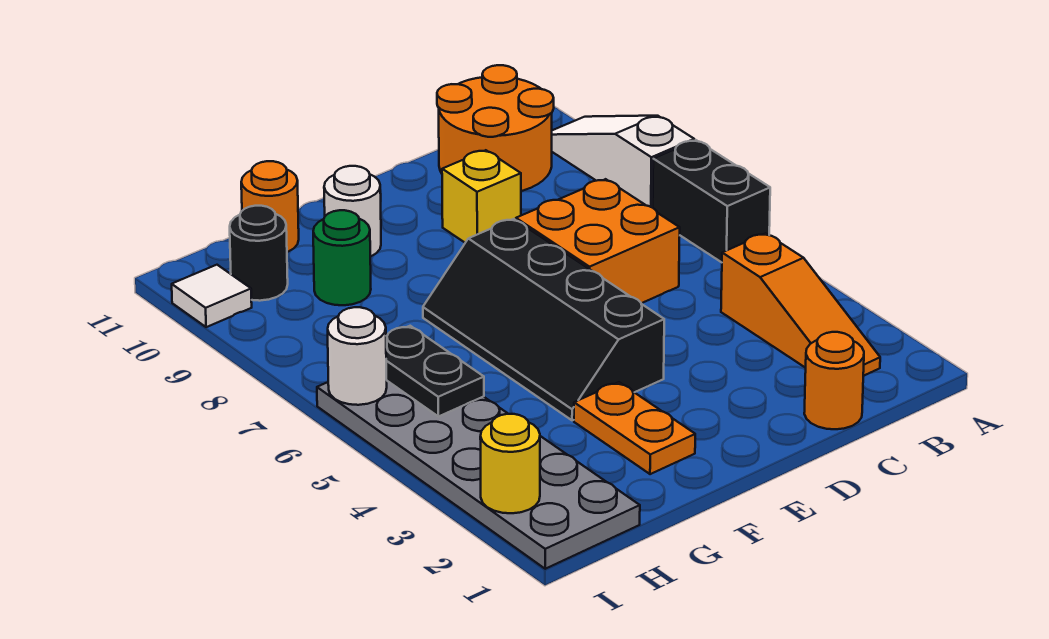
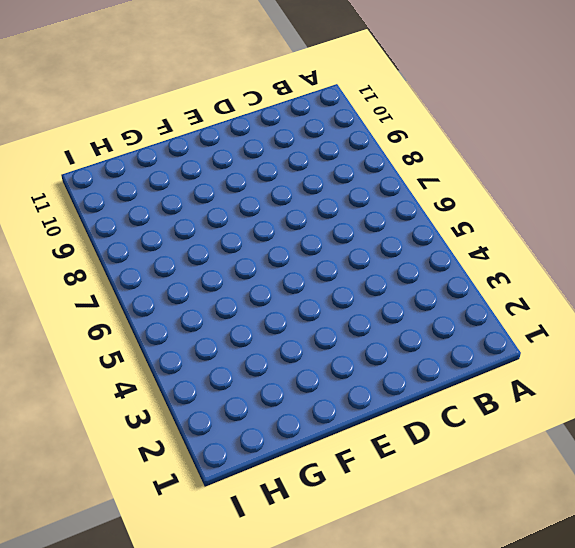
none -> black brick A6:A7 level 1
none -> white slope A8:A10 level 1 top 8
none -> orange slope B2:B4 level 1 top 4

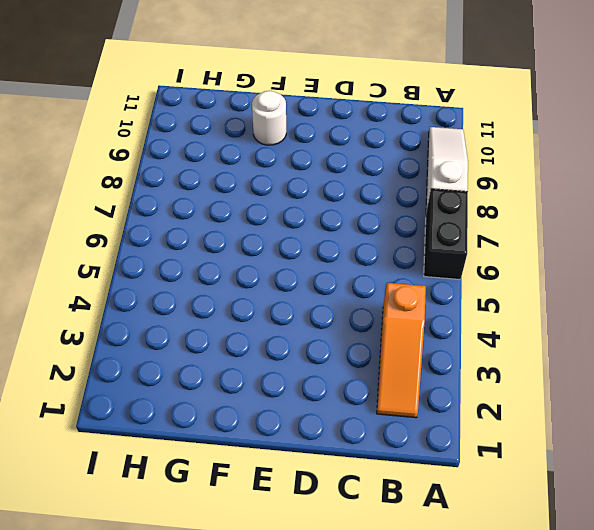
none -> orange round brick B10:C11 level 1
none -> orange round brick C1 level 1
none -> orange brick C6:D7 level 1

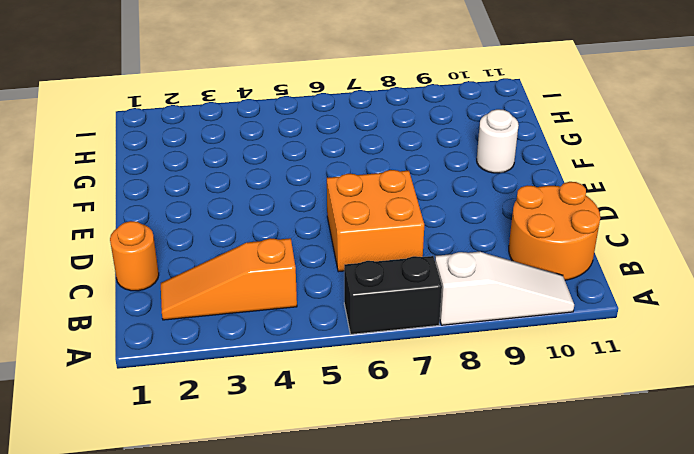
none -> yellow brick D9 level 1
none -> black slope E4:F7 level 1 top E
none -> orange plate F2:F3 level 1

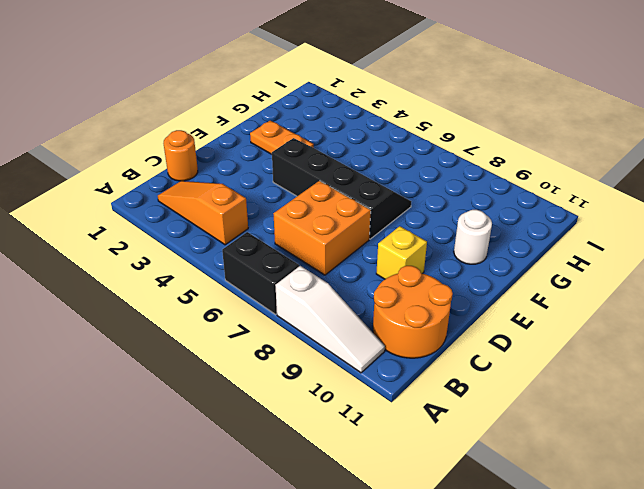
none -> green round brick G9 level 1
none -> orange round brick G11 level 1
none -> grey plate H1:I6 level 1

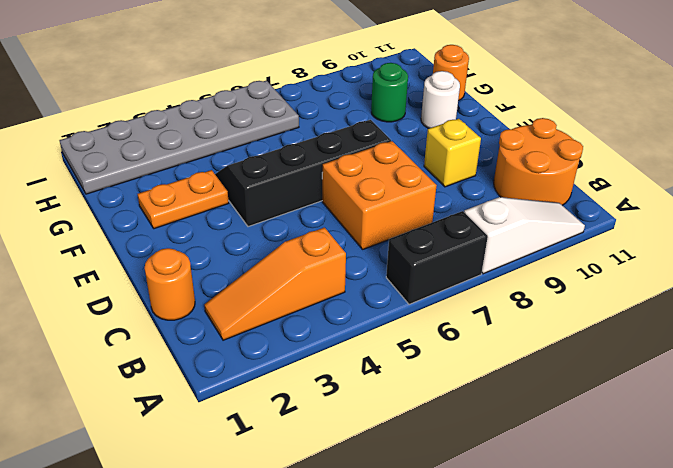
none -> black round brick H10 level 1
none -> white tile I10 level 1
none -> black plate H5:H6 level 2

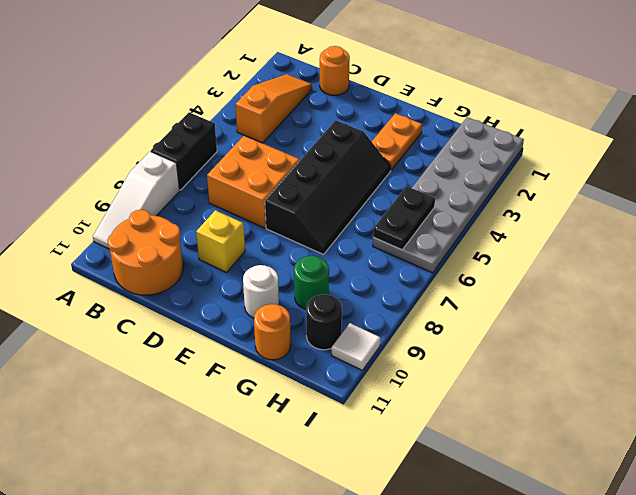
none -> yellow round brick I2 level 2
none -> white round brick I6 level 2

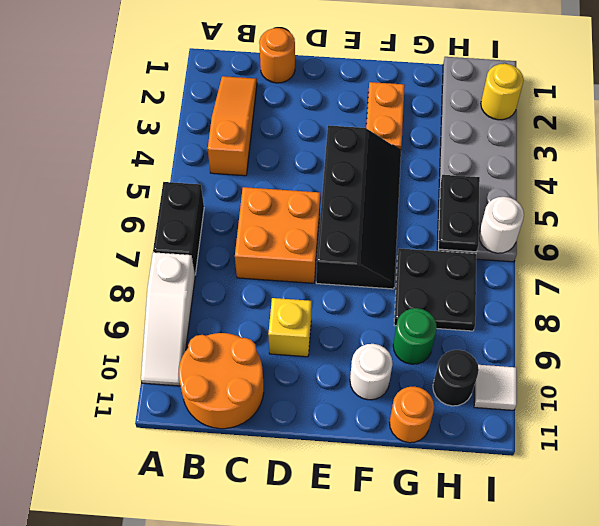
black plate G7:H8 level 1 -> none

